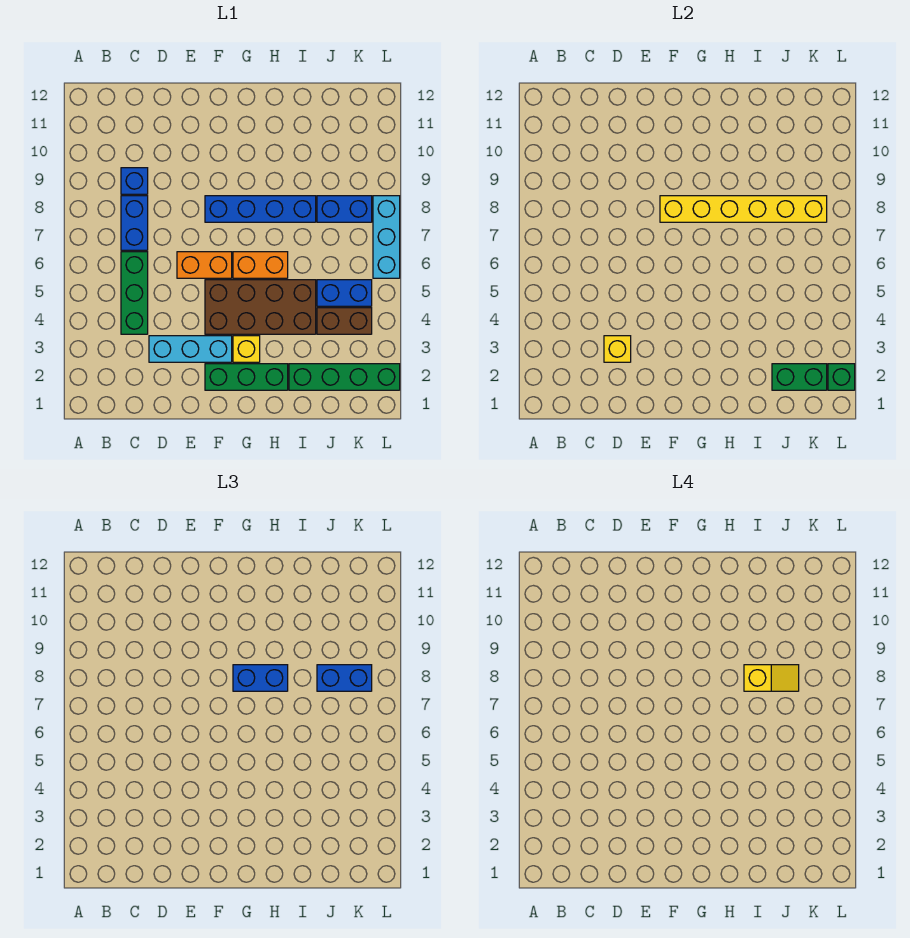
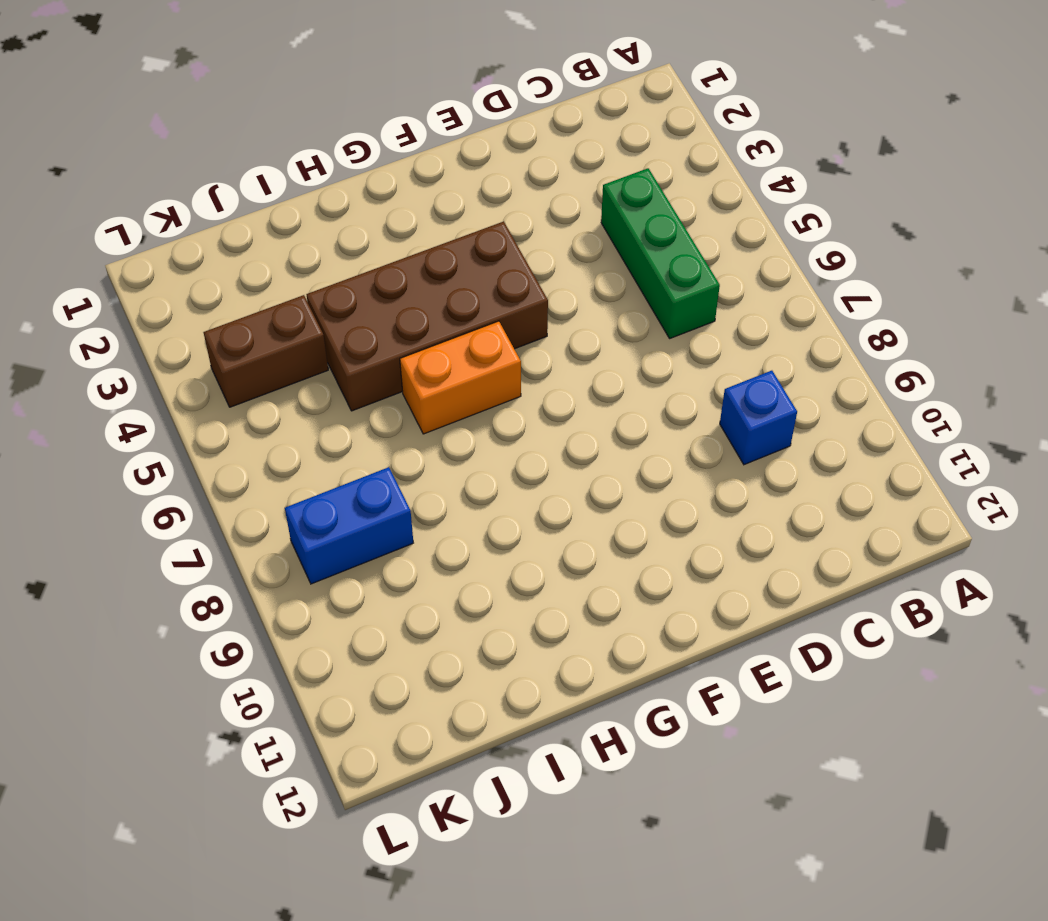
none -> blue brick C7:C8 level 1
none -> cyan brick D3:F3 level 1
none -> orange brick E6:F6 level 1

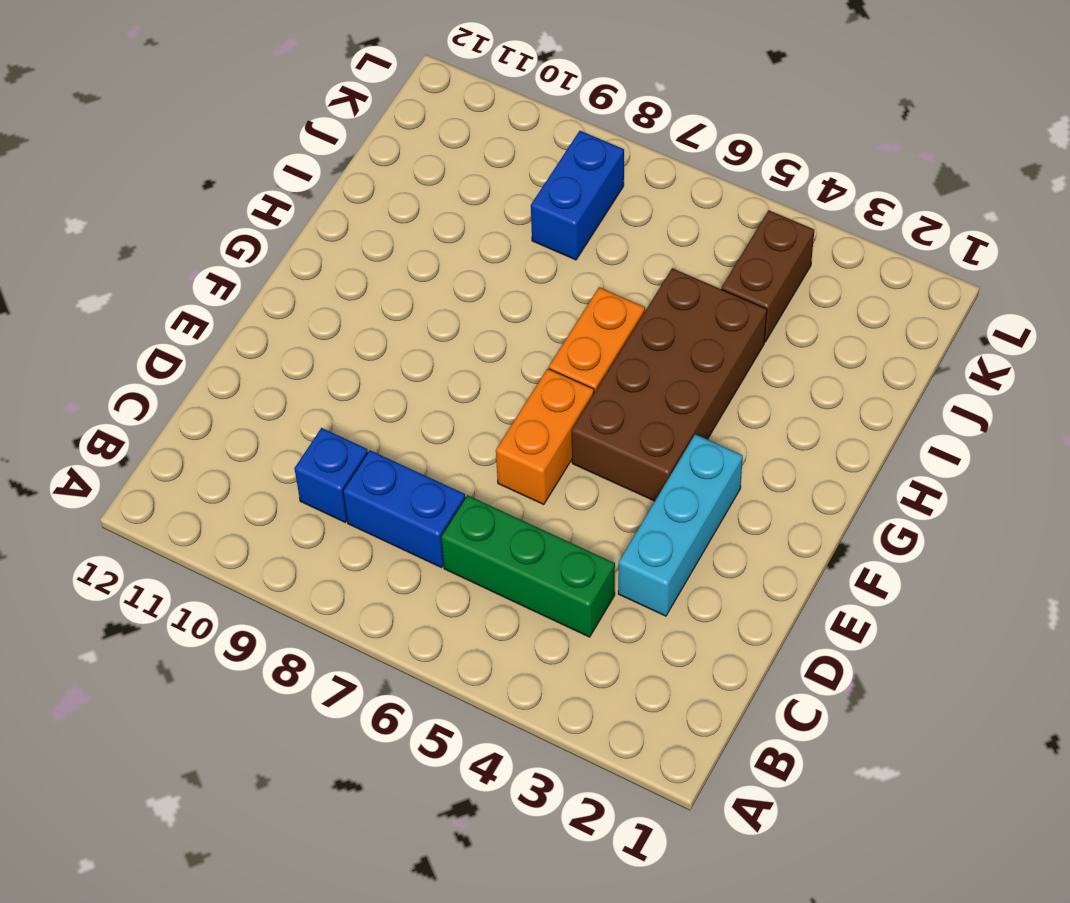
none -> green brick F2:H2 level 1
none -> blue brick F8:I8 level 1
none -> yellow brick G3 level 1

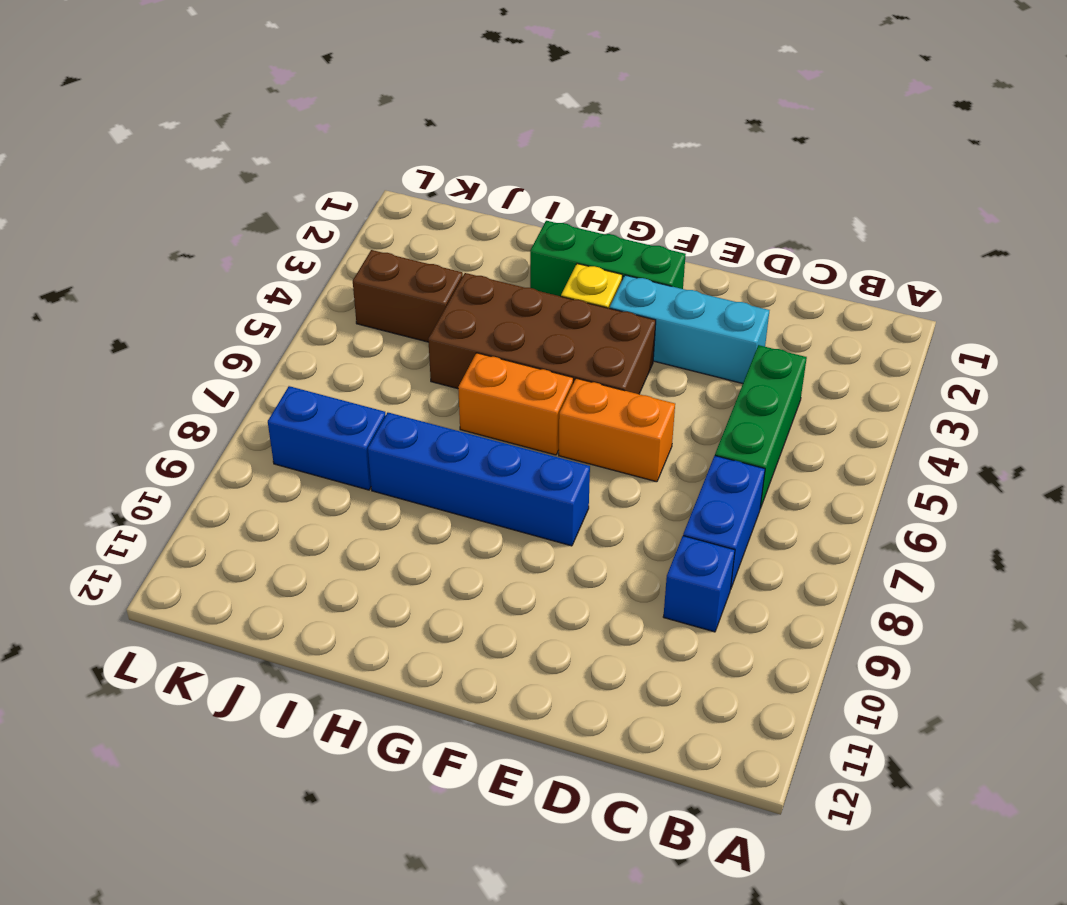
none -> green brick I2:L2 level 1
none -> blue brick J5:K5 level 1
none -> cyan brick L6:L8 level 1

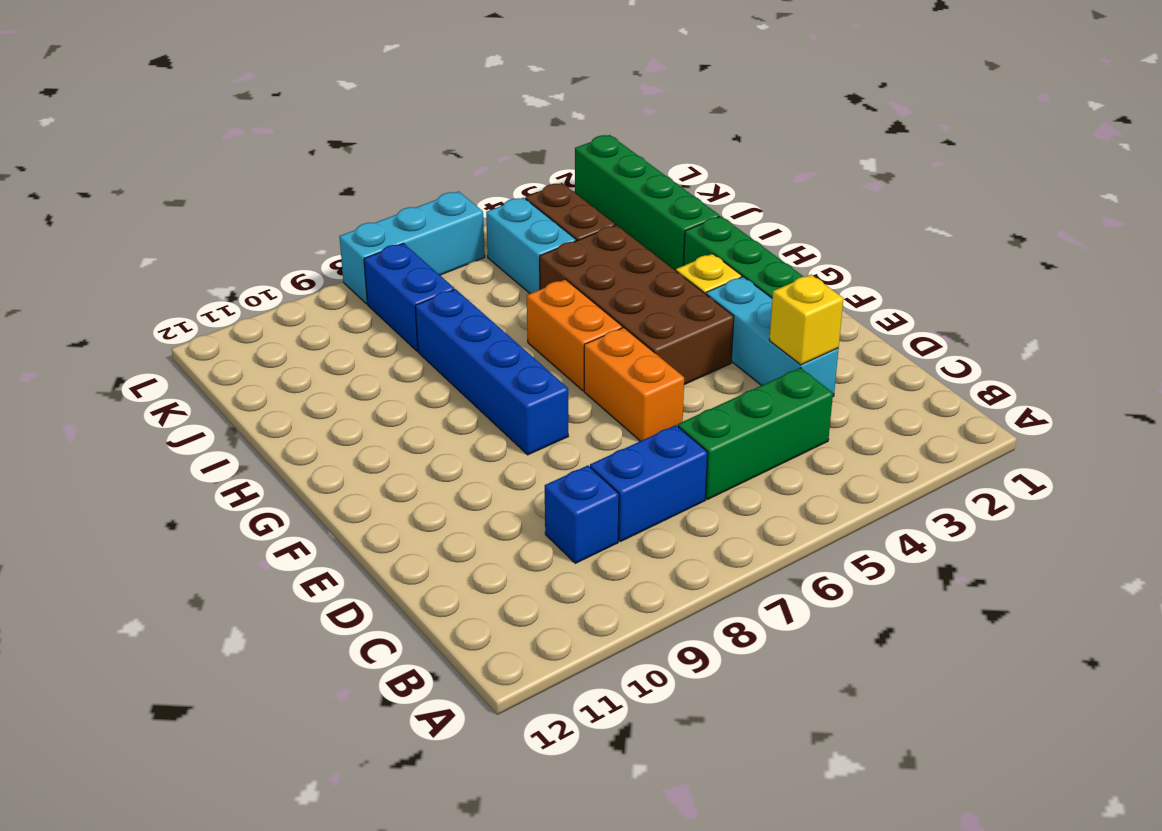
cyan brick J5:K5 level 1 -> blue brick J5:K5 level 1
none -> yellow brick F8:K8 level 2
none -> green brick J2:K2 level 2
none -> green brick L2 level 2

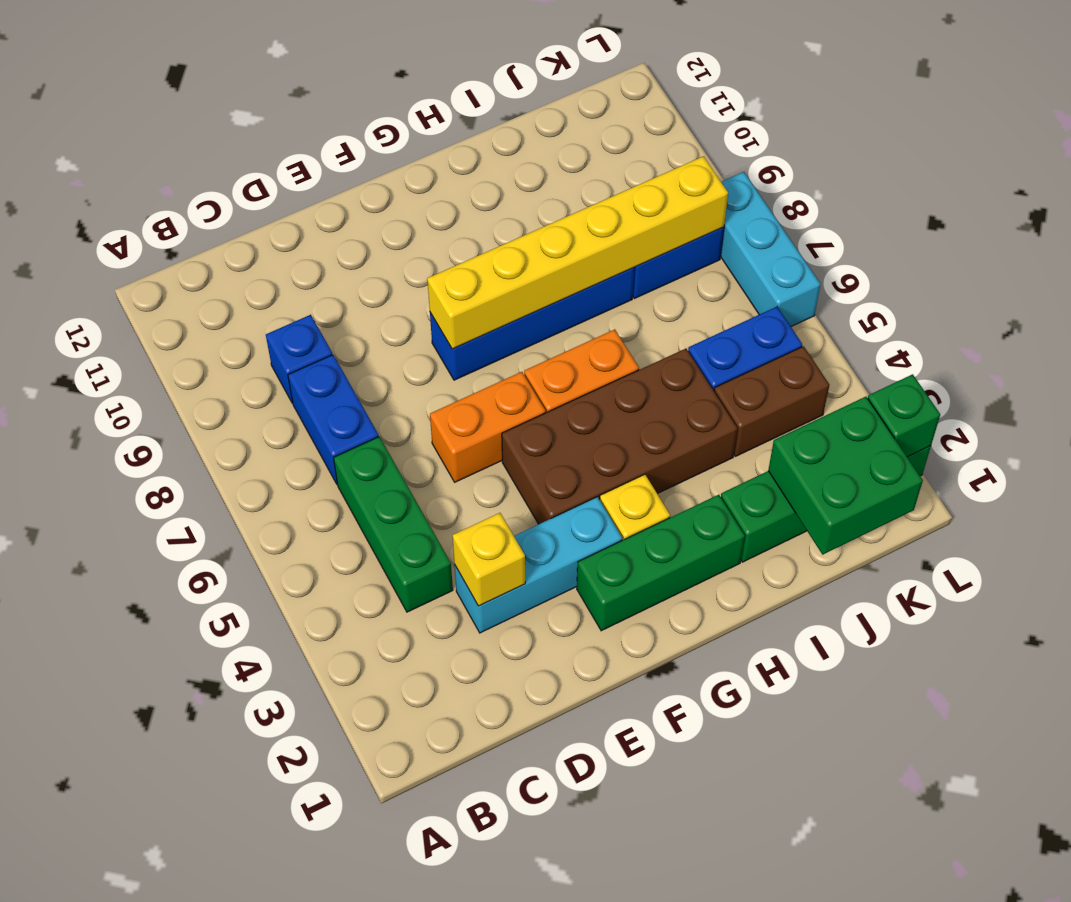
green brick J1:K2 level 2 -> green brick J2:K2 level 2
none -> blue brick G8:H8 level 3
none -> blue brick J8:K8 level 3
none -> yellow slope I8:J8 level 4 top I

